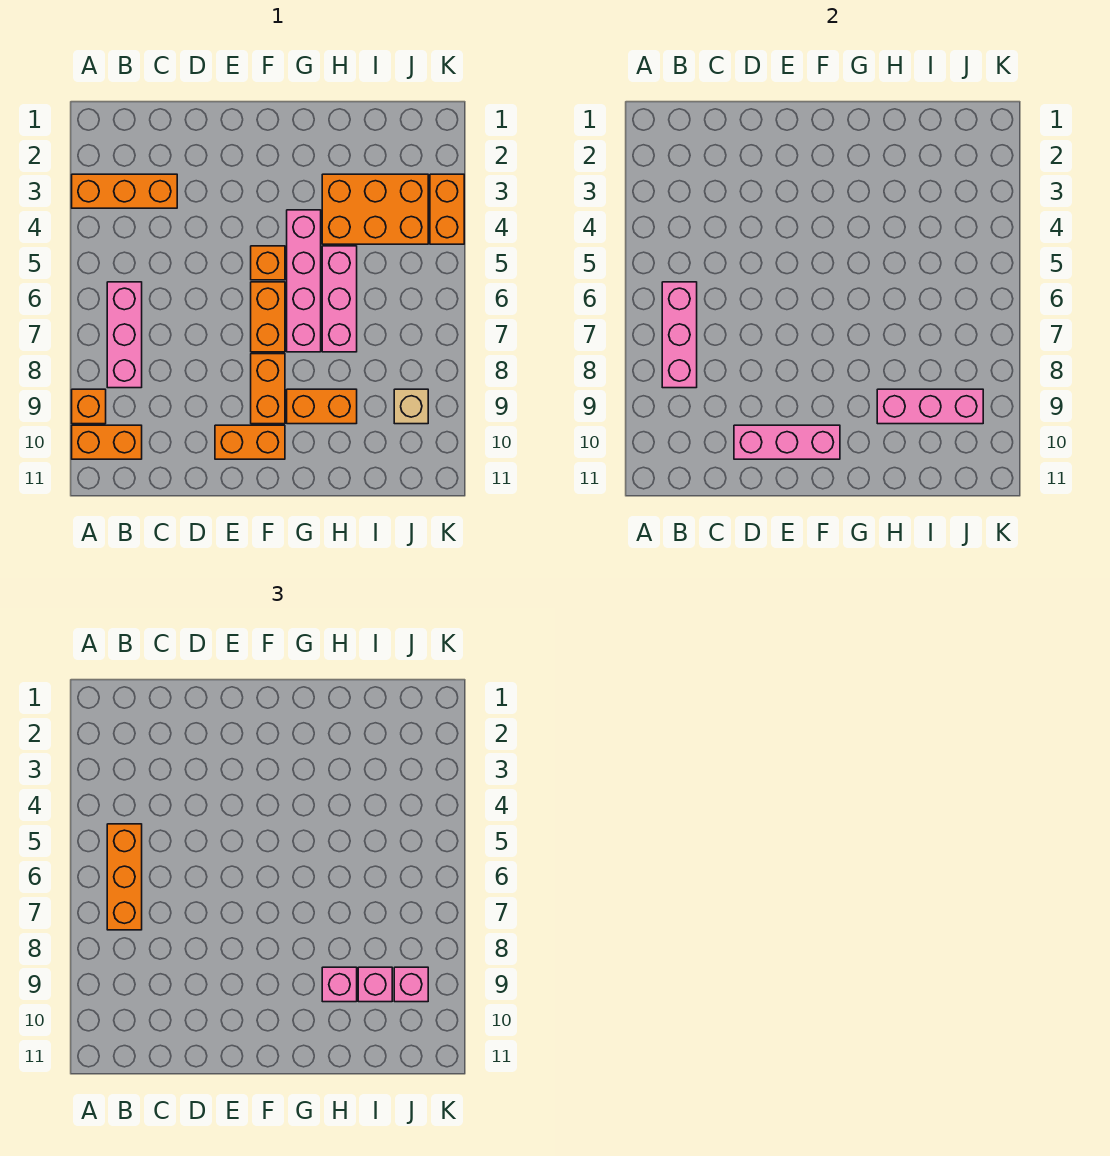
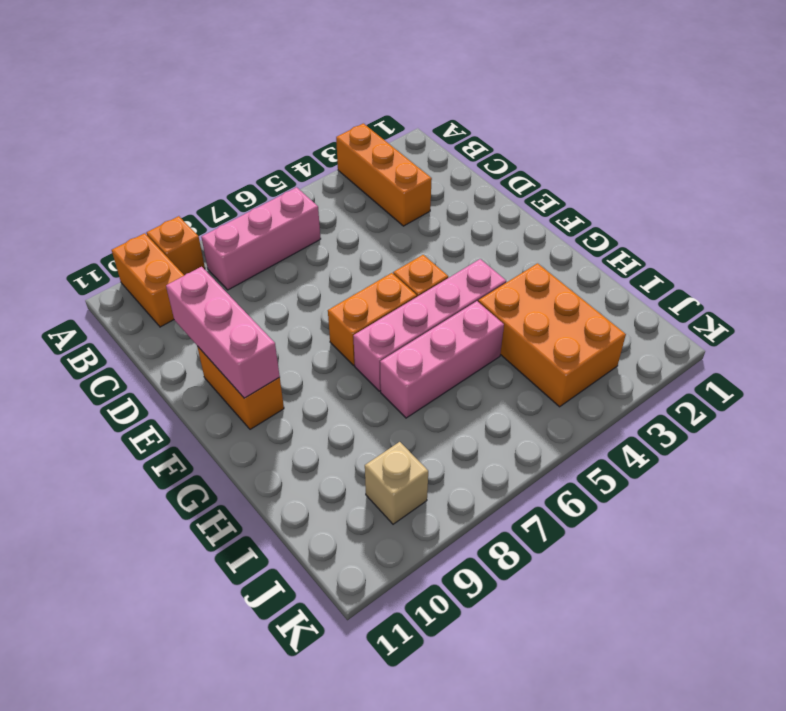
none -> orange brick F8:F9 level 1
none -> orange brick G9:H9 level 1
none -> orange brick K3:K4 level 1

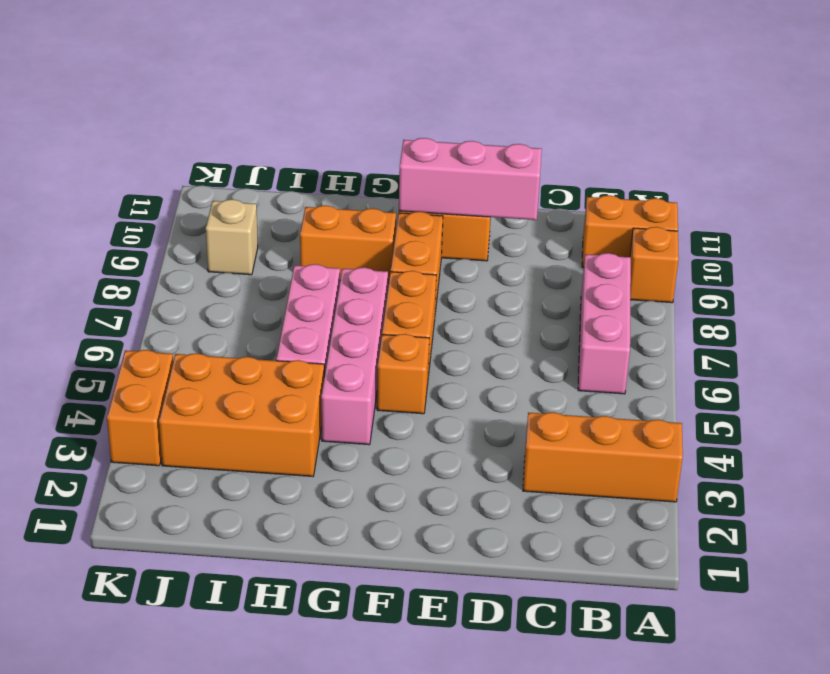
none -> pink brick B6:B8 level 2
none -> pink brick H9:J9 level 2
none -> orange brick B5:B7 level 3

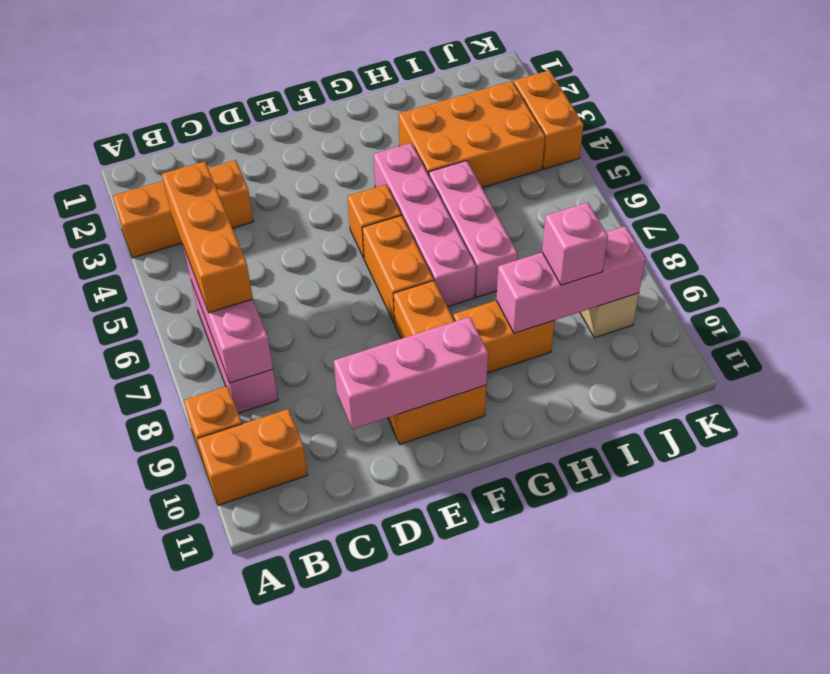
none -> pink brick H9 level 3
none -> pink brick J9 level 3

